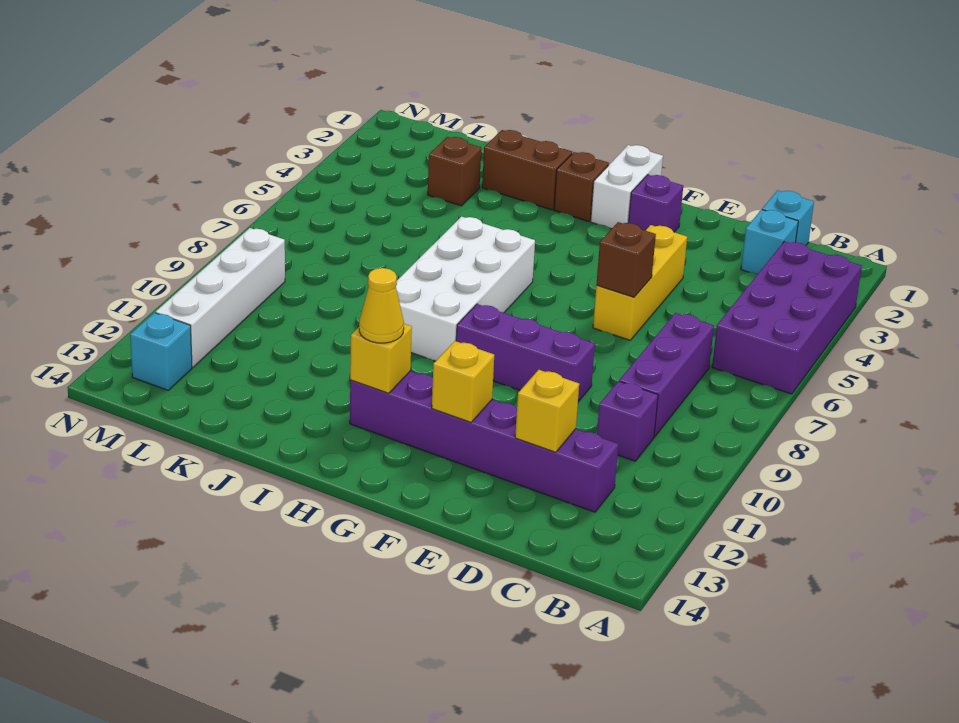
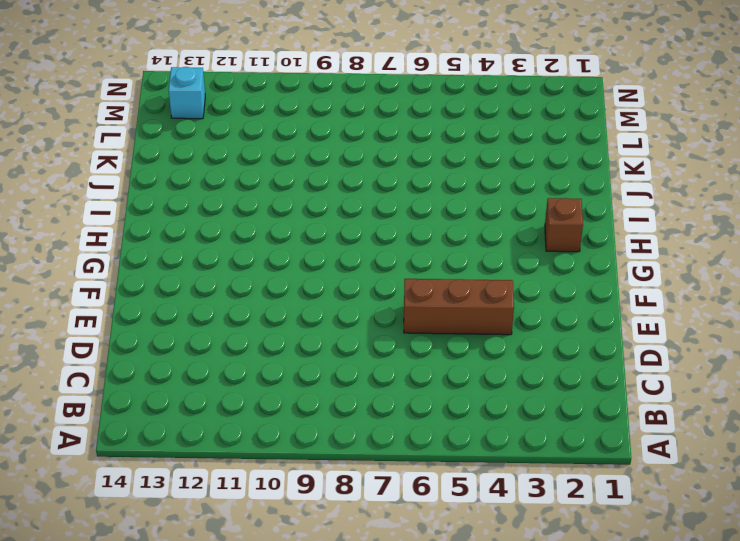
brown brick E4:E6 level 1 -> yellow brick E4:E6 level 1
none -> purple brick A3:B6 level 1
none -> cyan brick C1 level 1
none -> cyan brick C2 level 1

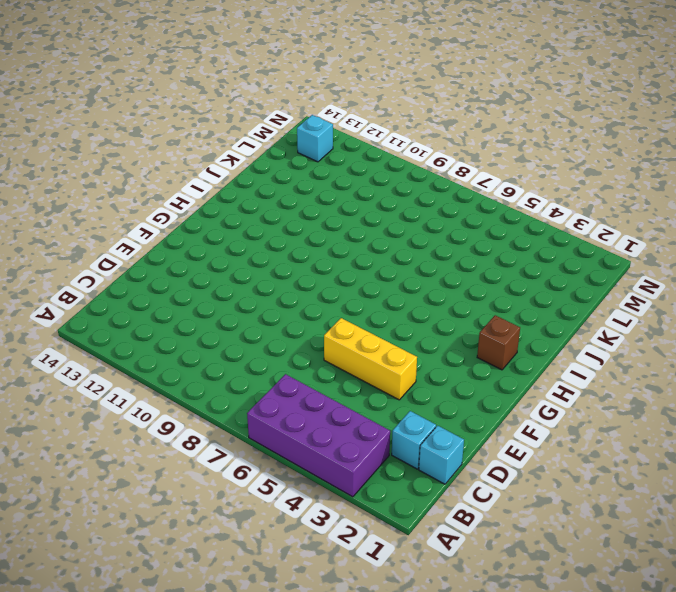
none -> purple brick C7:C9 level 1
none -> purple brick C10 level 1
none -> purple brick C12:H12 level 1

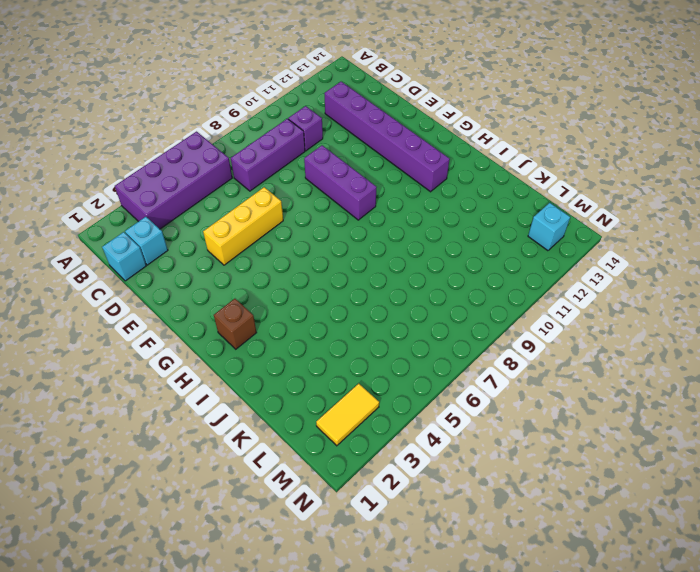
yellow tile M2:M3 level 1 -> none
none -> purple brick F2 level 1
none -> white brick G1:G2 level 1
none -> white brick H6:I9 level 1

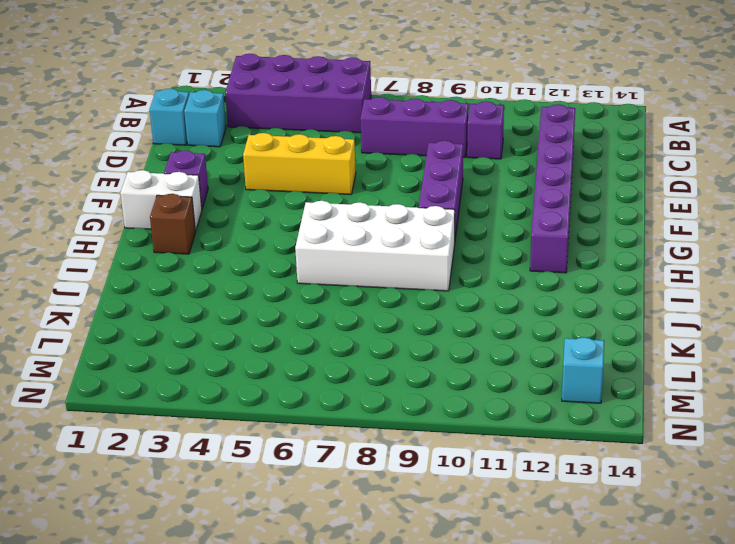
none -> brown brick I2:J2 level 1
none -> brown brick K3 level 1
none -> white brick M9:M12 level 1

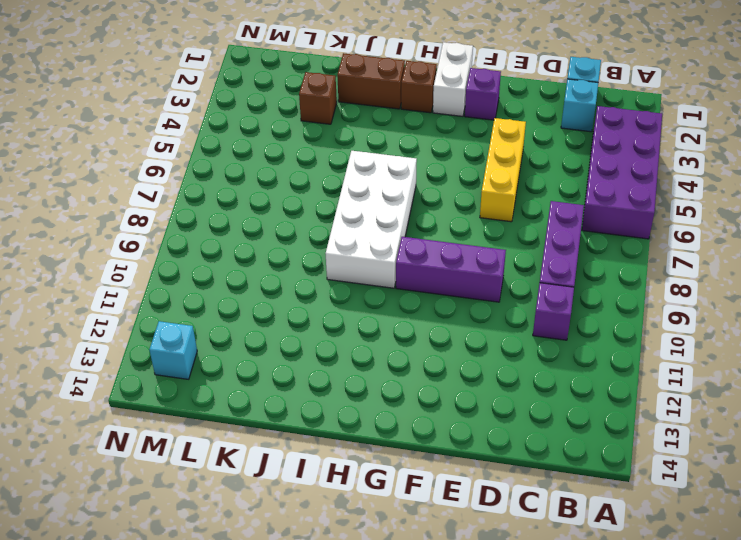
none -> purple brick C12:H12 level 1
none -> white brick M9:M12 level 1
none -> yellow brick D12 level 2

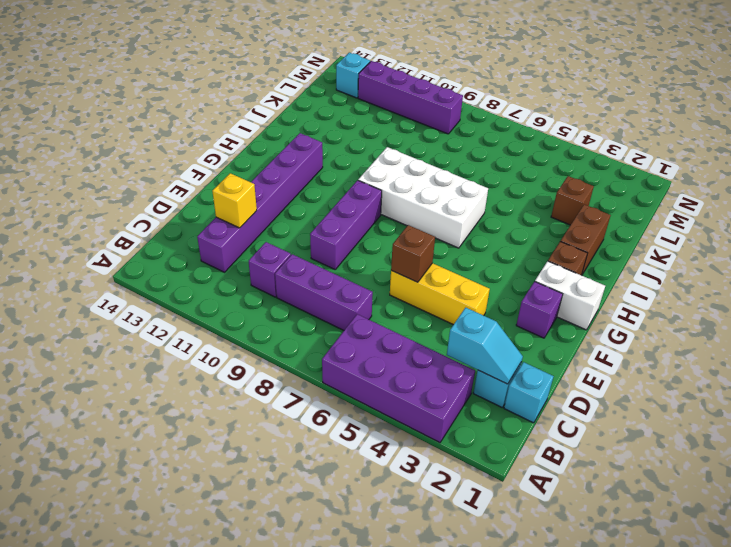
cyan slope C2:C3 level 2 top 3 -> none
purple brick M9:M12 level 1 -> white brick M9:M12 level 1
none -> yellow brick F12 level 2
none -> yellow brick H12 level 2
none -> yellow cone H12 level 3

